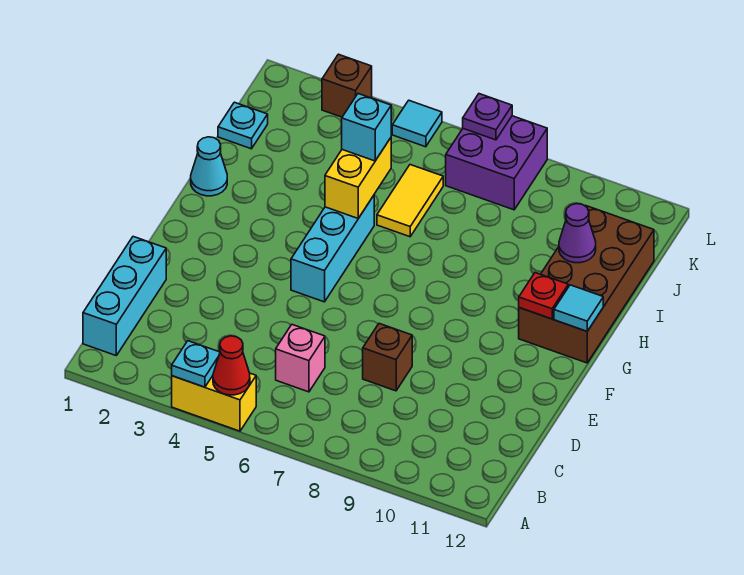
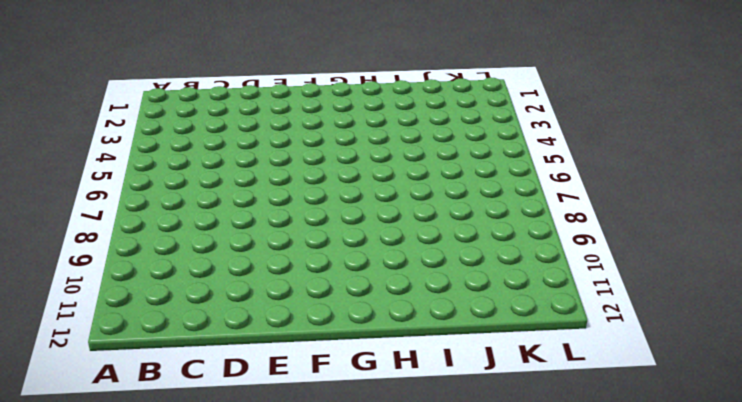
none -> yellow brick A4:A5 level 1
none -> cyan brick B1:D1 level 1
none -> pink brick C6 level 1

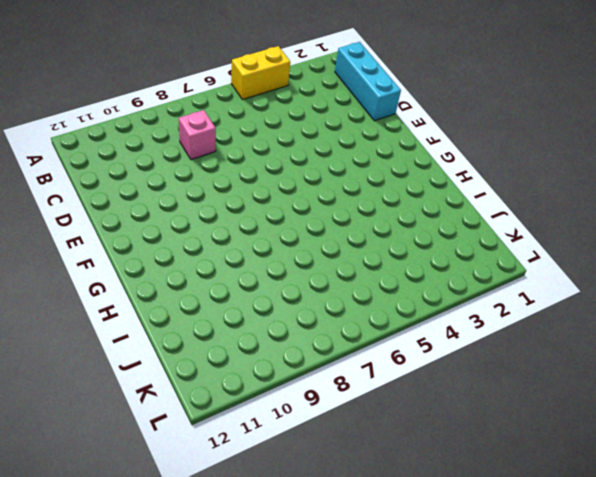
pink brick C8 level 1 -> pink brick C6 level 1
none -> brown brick D8 level 1
none -> cyan brick F5:H5 level 1
none -> brown brick G11:J12 level 1

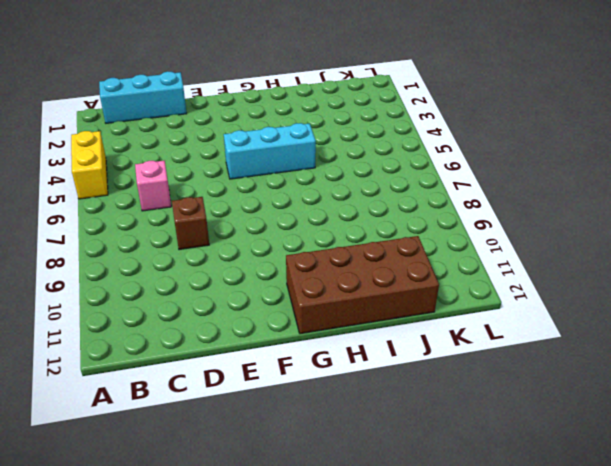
none -> cyan cone H1 level 1
none -> yellow tile I6:J6 level 1
none -> cyan plate J1 level 1

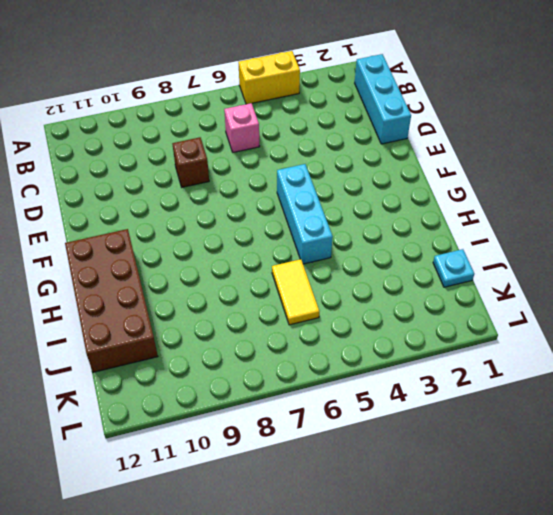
none -> cyan cone H1 level 1
none -> purple brick K7:L8 level 1
none -> brown brick L3 level 1

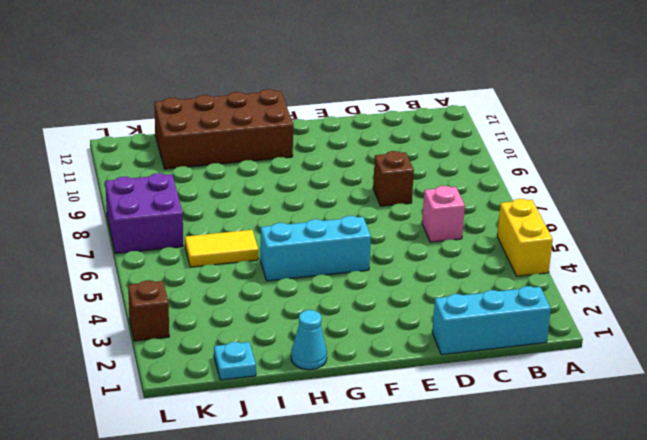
none -> cyan tile L5 level 1
none -> cyan plate A4 level 2
none -> red cone A5 level 2

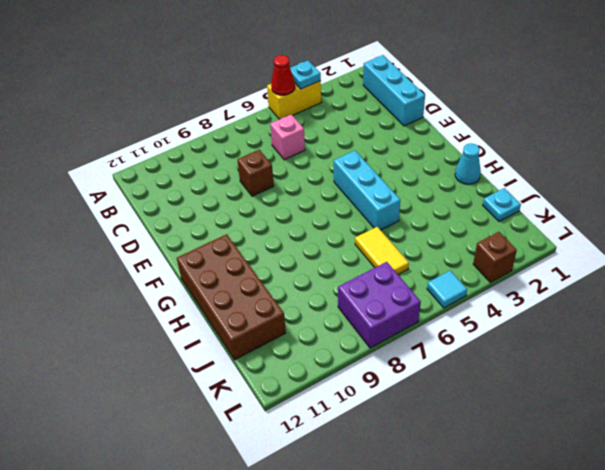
none -> red plate G11 level 2
none -> cyan tile G12 level 2
none -> yellow brick H5:I5 level 2

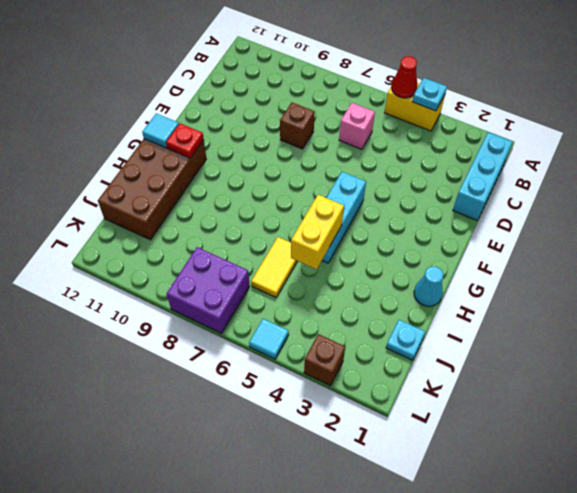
none -> purple cone I11 level 2
none -> purple plate L7 level 2
none -> cyan brick I5 level 3

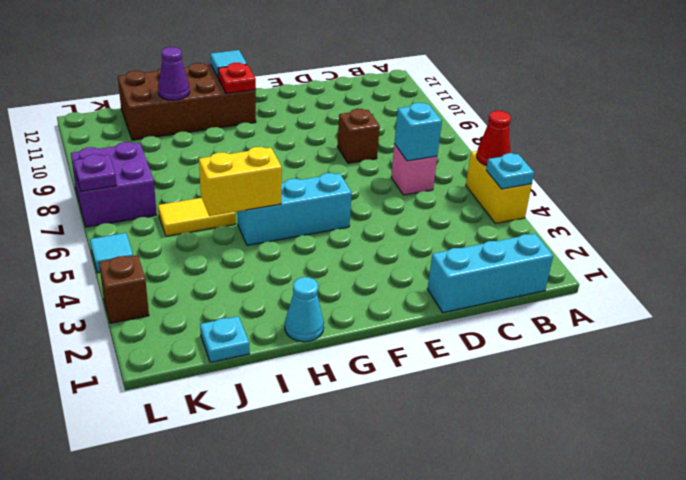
cyan brick C6 level 2 -> cyan brick I5 level 3

